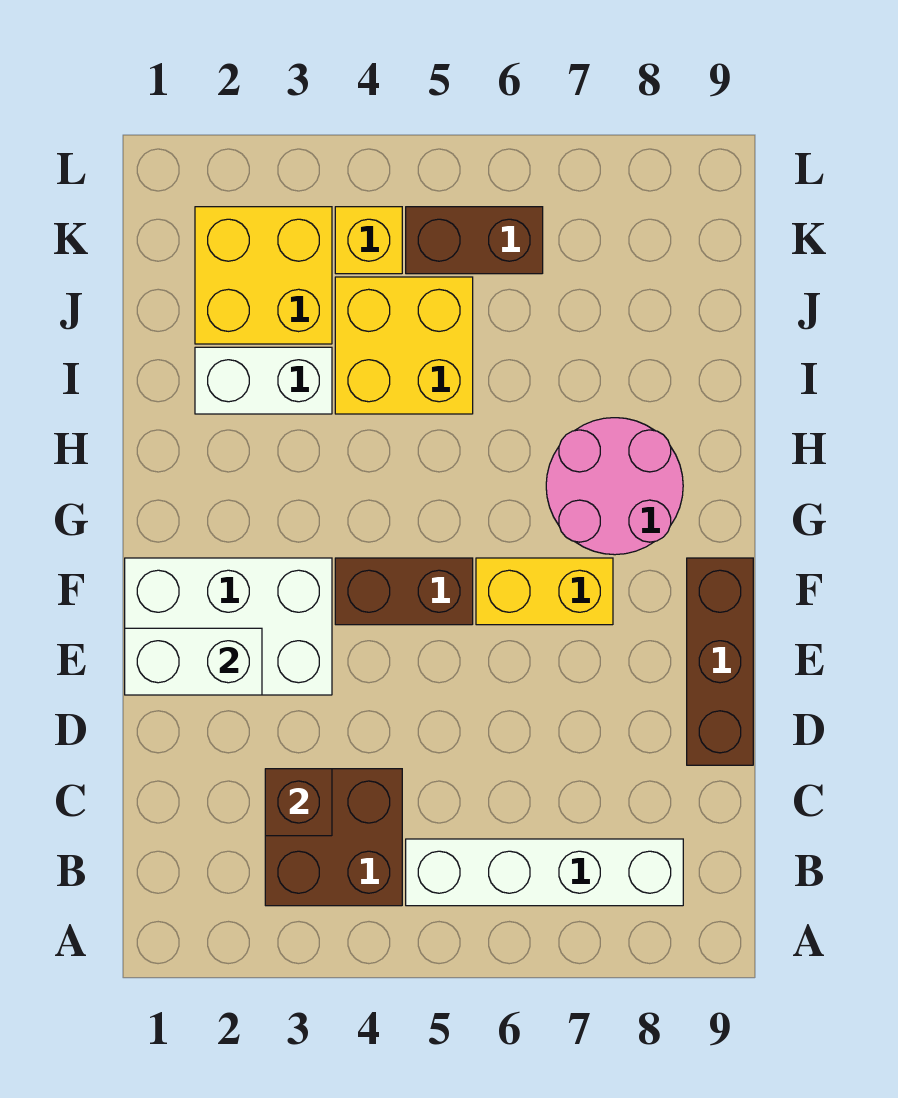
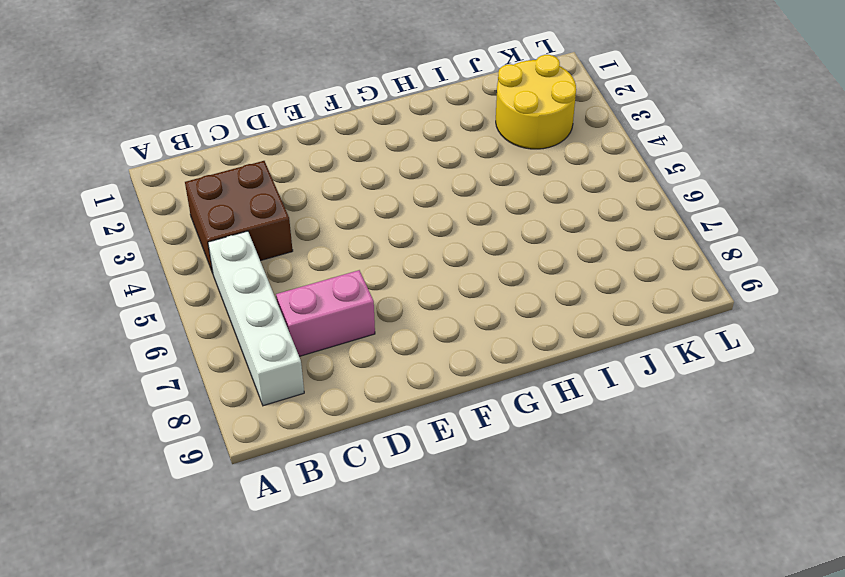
pink brick C7:D7 level 1 -> none
yellow round brick J2:K3 level 1 -> yellow brick J2:K3 level 1
none -> brown brick D9:F9 level 1
none -> white brick E1:F3 level 1
none -> brown brick F4:F5 level 1

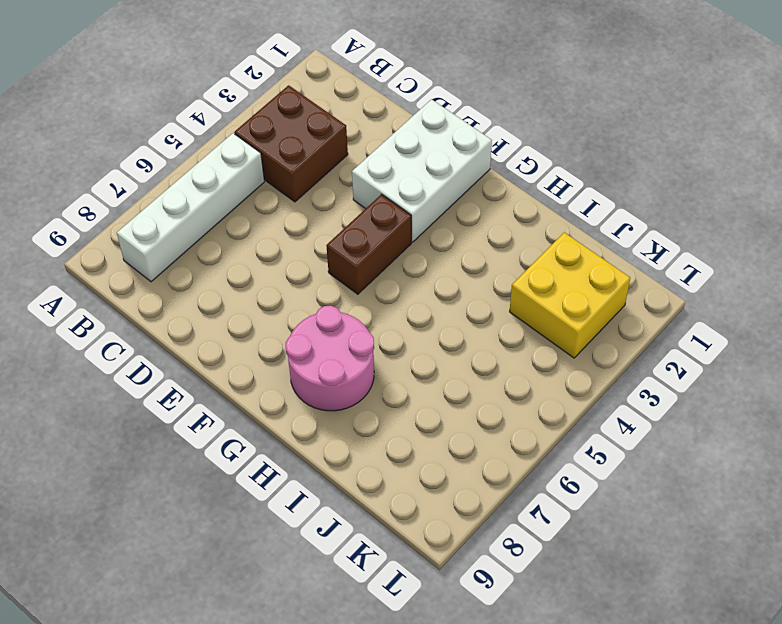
none -> brown brick D9:F9 level 1
none -> yellow brick F6:F7 level 1
none -> white brick I2:I3 level 1

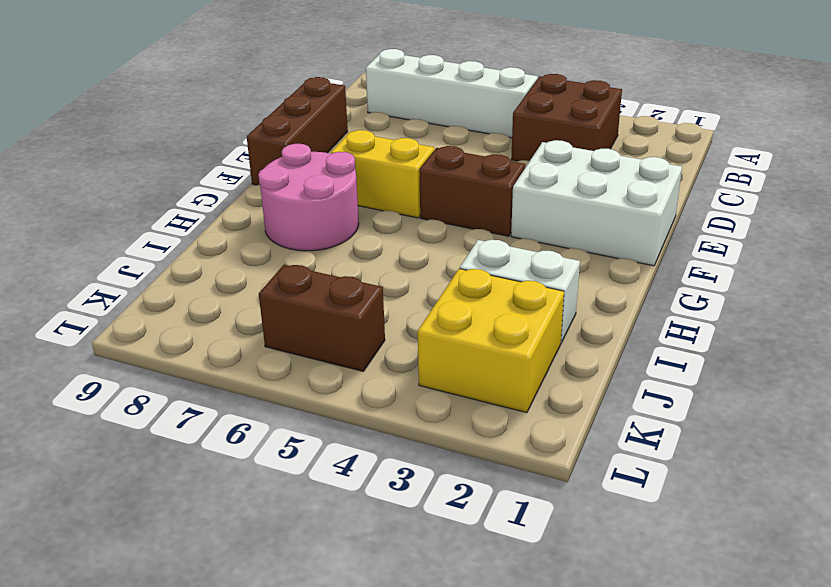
none -> yellow brick I4:J5 level 1
none -> yellow brick K4 level 1
none -> brown brick C3 level 2

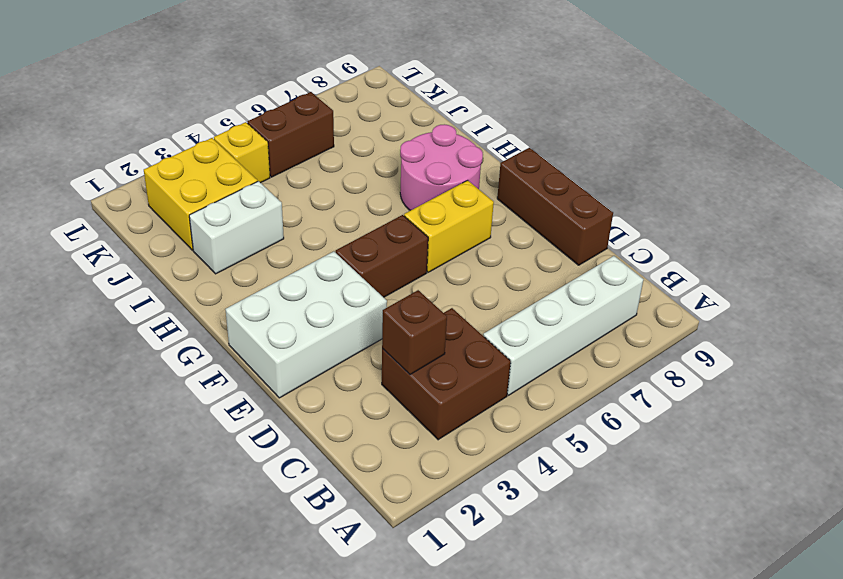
none -> yellow brick I4:J5 level 1
none -> white brick E1:E2 level 2

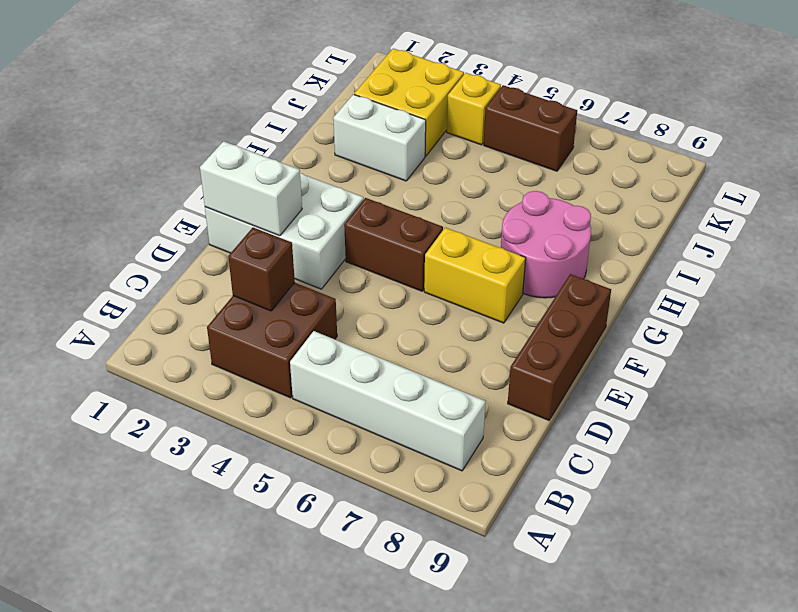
none -> yellow brick I4:J5 level 1

